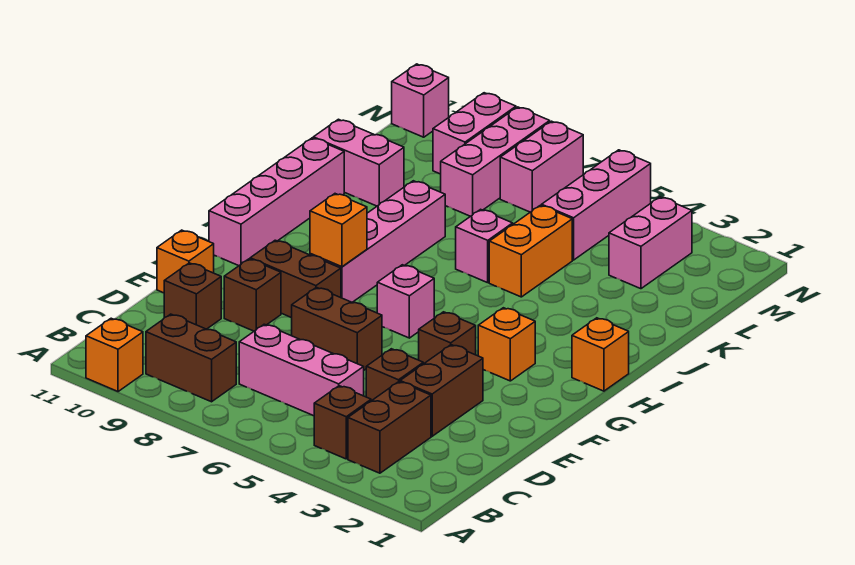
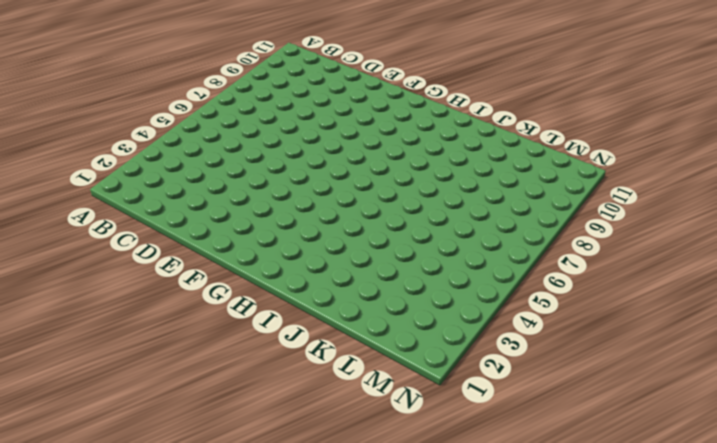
none -> orange brick A10 level 1
none -> brown brick B3:C3 level 1
none -> brown brick B4 level 1

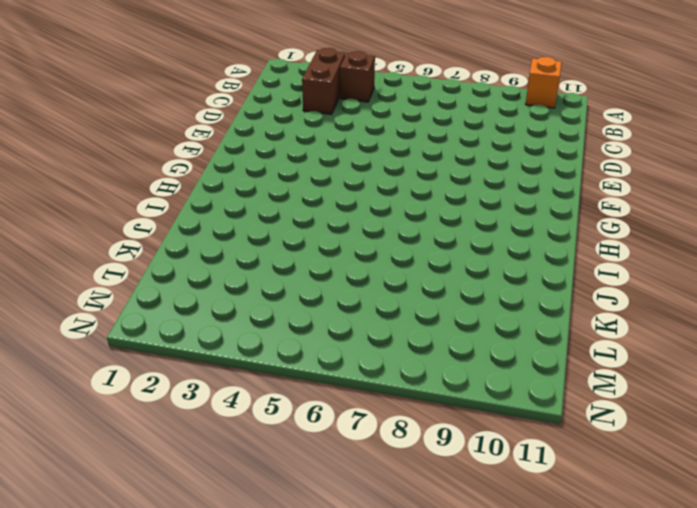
none -> brown brick B8:B9 level 1
none -> pink brick C5:C7 level 1
none -> brown brick D3:E3 level 1

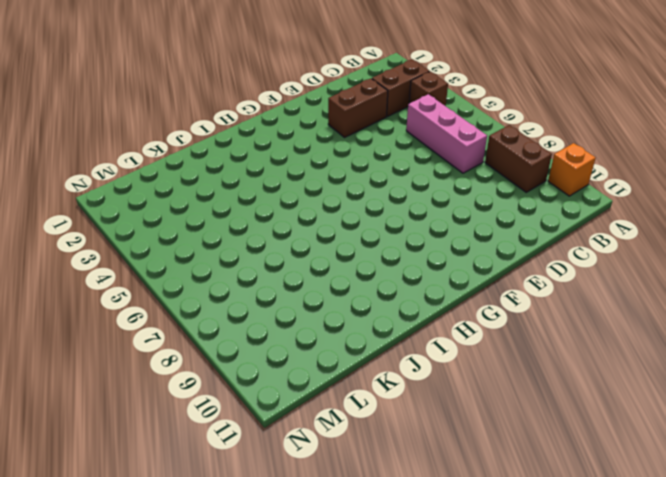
none -> brown brick D4 level 1
none -> brown brick D10 level 1
none -> brown brick E6:E7 level 1

